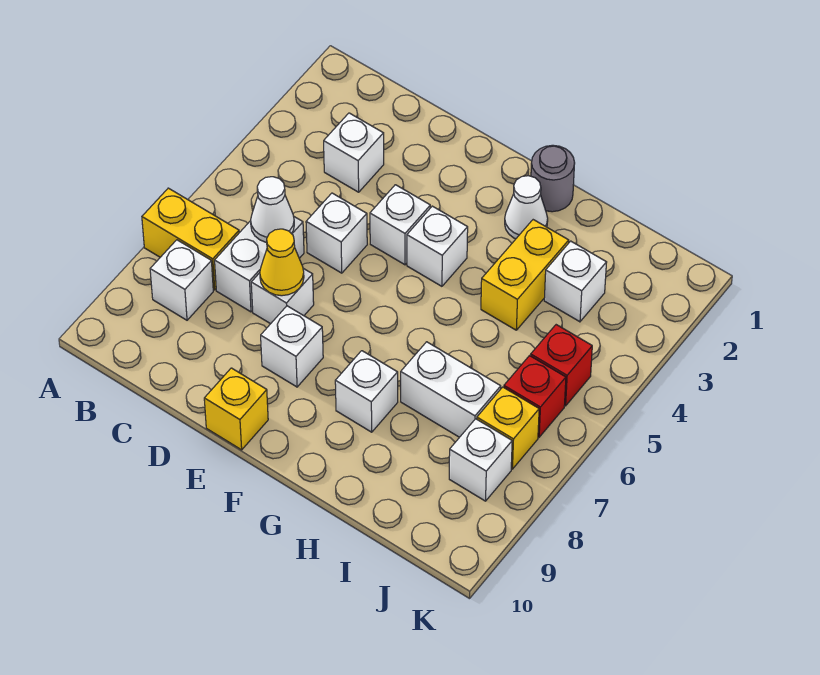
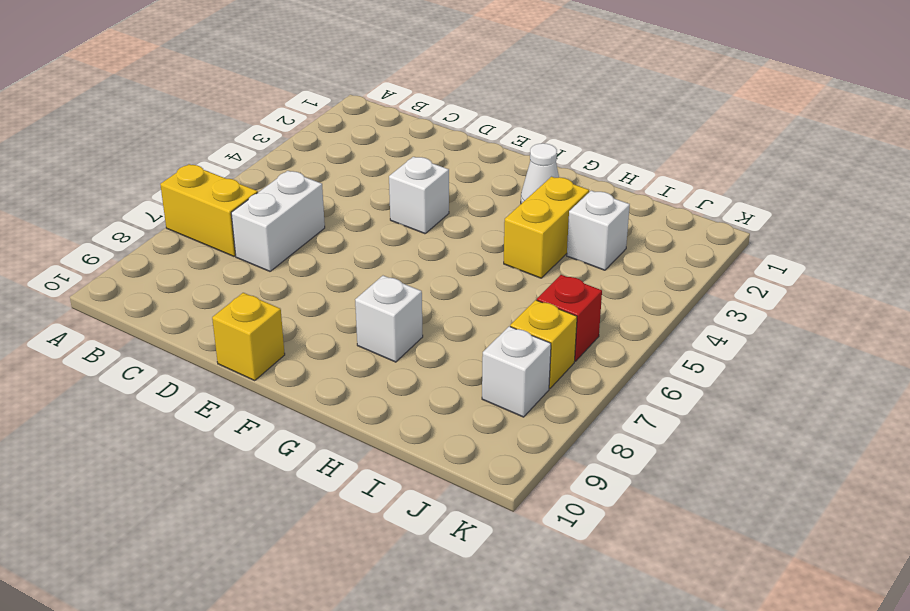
none -> white brick B8 level 1
none -> white brick C3 level 1
none -> white brick D5 level 1

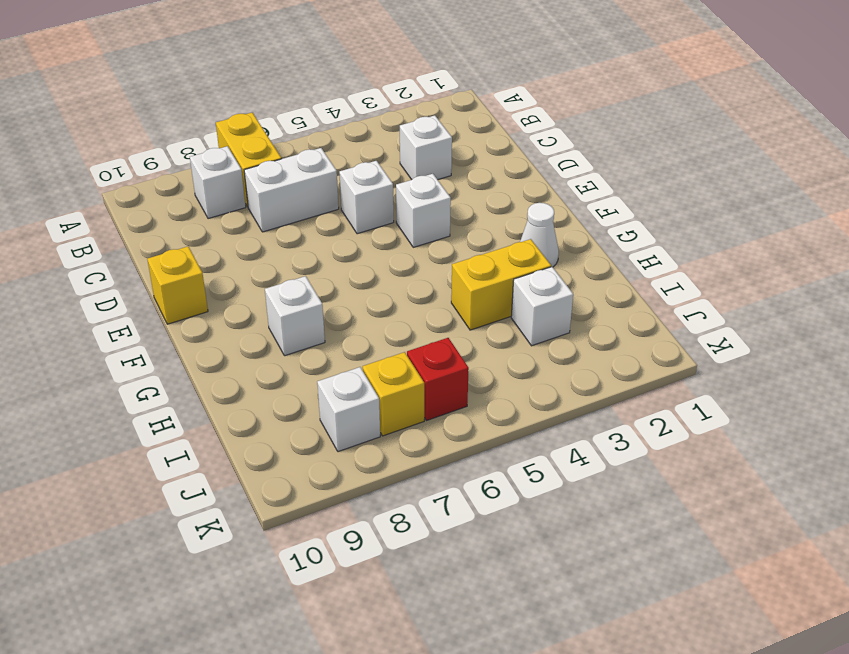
none -> white brick D7 level 1
none -> white brick E8 level 1
none -> white brick F4 level 1

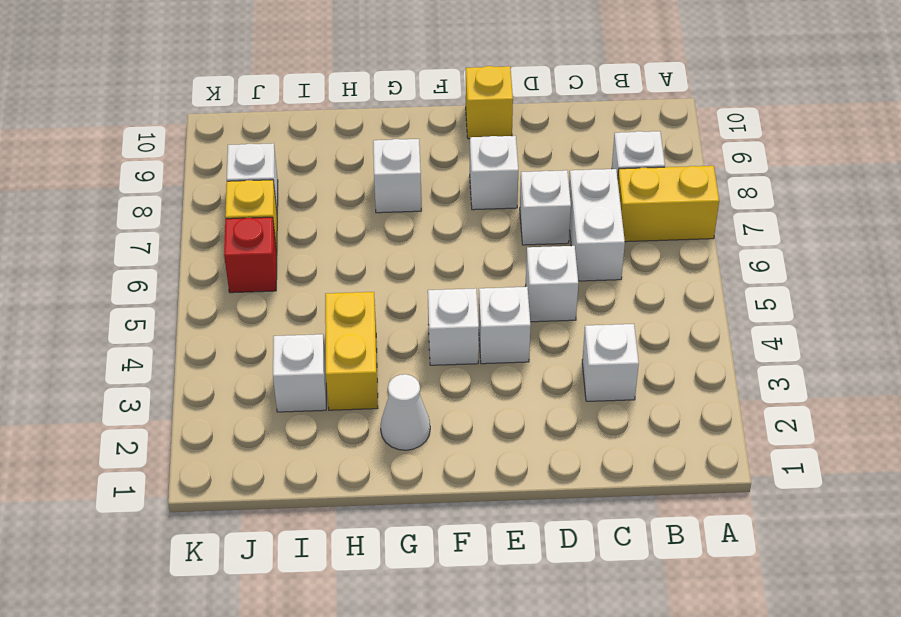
none -> grey round brick G1 level 1
none -> white brick H7:I7 level 1
none -> red brick J5 level 1

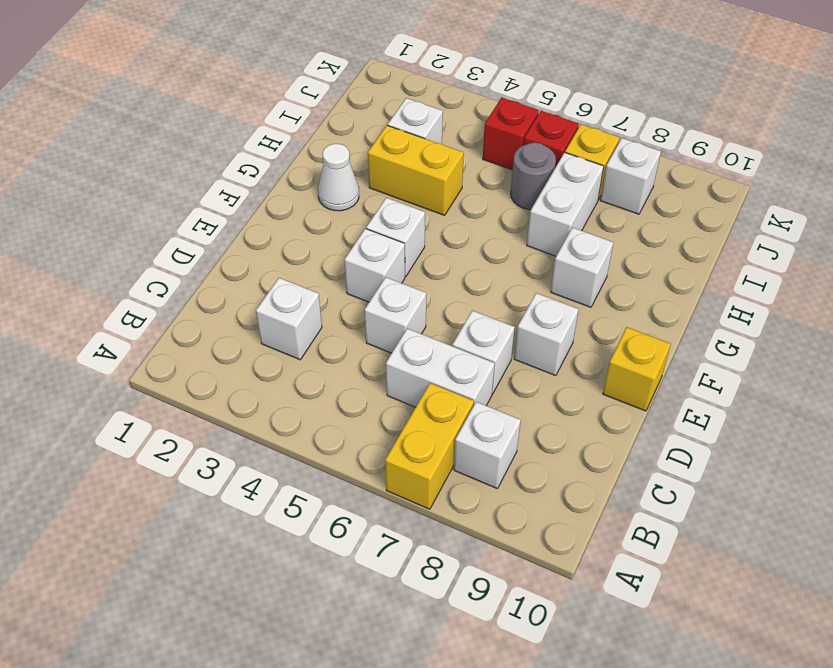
grey round brick I6 level 1 -> grey round brick G1 level 1
none -> white cone C6 level 2
none -> yellow cone D7 level 2

